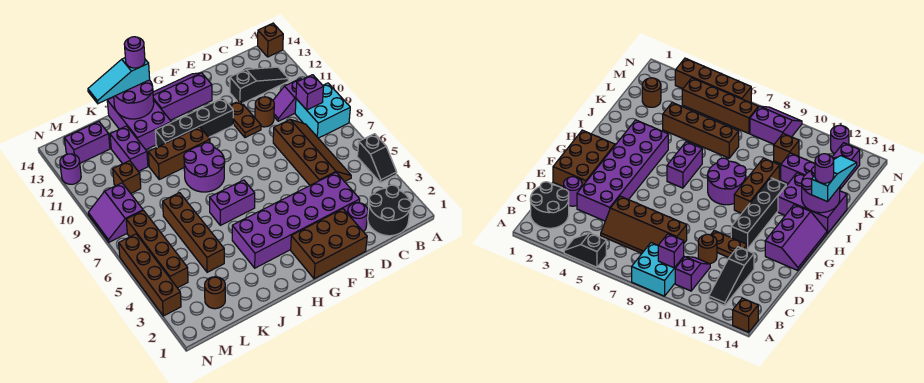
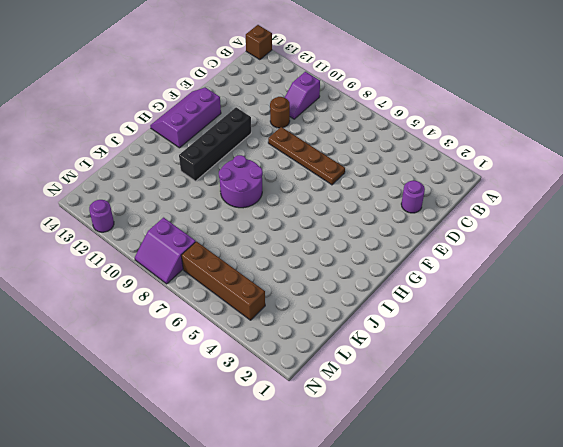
brown plate E6:E9 level 1 -> none
none -> black slope A4:A5 level 1 top 5
none -> cyan brick A8:B9 level 1
none -> black round brick B1:C2 level 1
none -> black slope B12:D12 level 1 top D

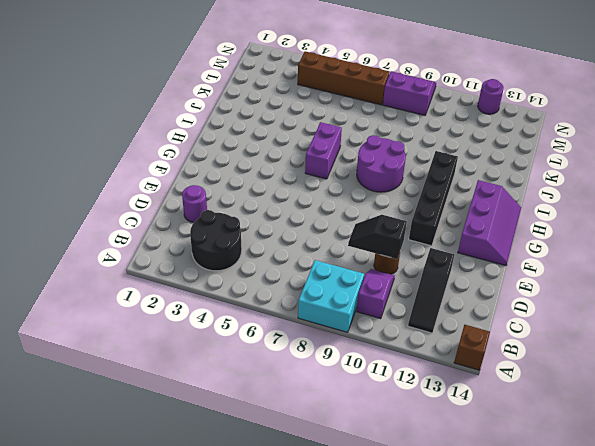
black round brick B3:C4 level 1 -> black round brick B1:C2 level 1
black slope D9:D10 level 2 top 10 -> black slope A4:A5 level 1 top 5
none -> brown slope C5:D8 level 1 top D
none -> purple brick D3:I4 level 1
none -> brown brick E1:G2 level 1
none -> brown plate E10:E11 level 1

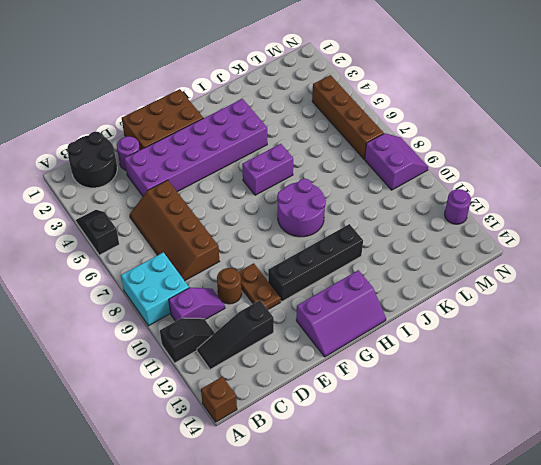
black slope A11:B11 level 1 top A -> none
none -> brown brick H10:J10 level 1
none -> purple brick I12:J14 level 1
none -> brown brick K4:K7 level 1
none -> purple brick K11:K12 level 1

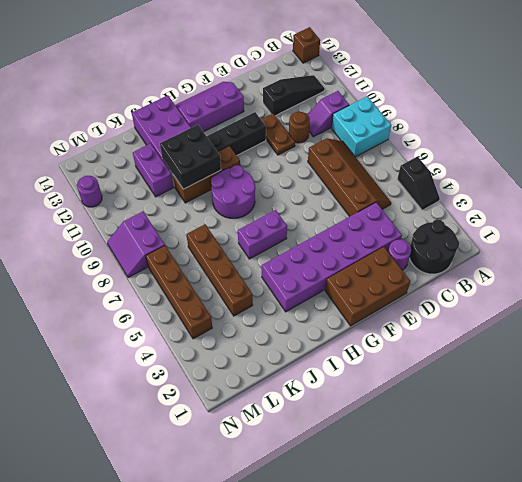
black brick I10:J11 level 2 -> none
none -> brown round brick L2 level 1
none -> brown brick L10 level 1
none -> purple brick L13:M13 level 1
none -> brown brick N3:N6 level 1

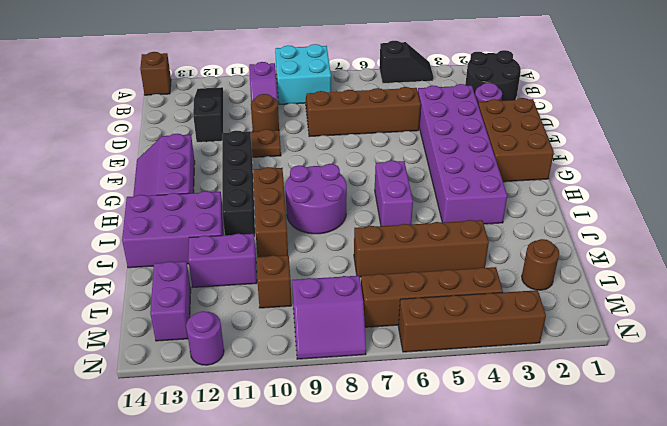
none -> purple brick B9 level 2
none -> purple round brick I13:J14 level 2
none -> cyan slope I14:K14 level 3 top I
none -> purple round brick I14 level 4

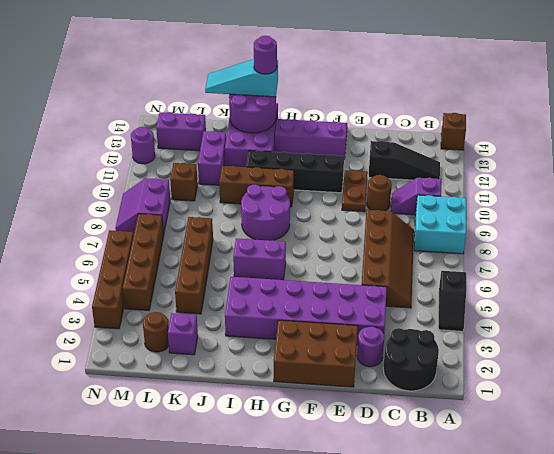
purple brick K2 level 1 -> purple brick B9 level 2

